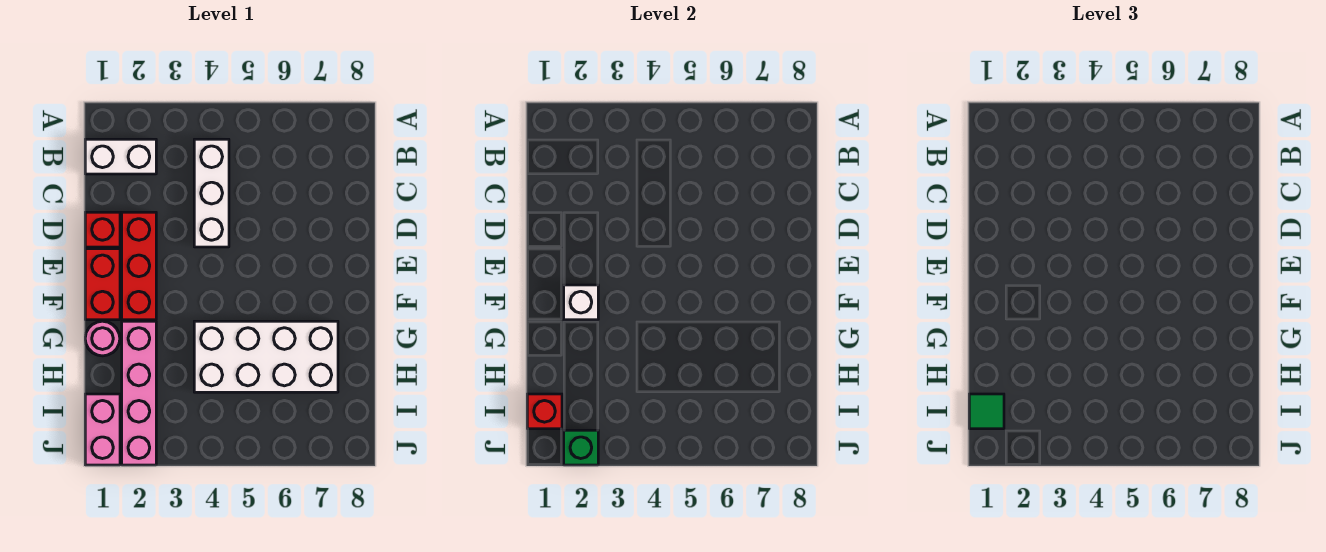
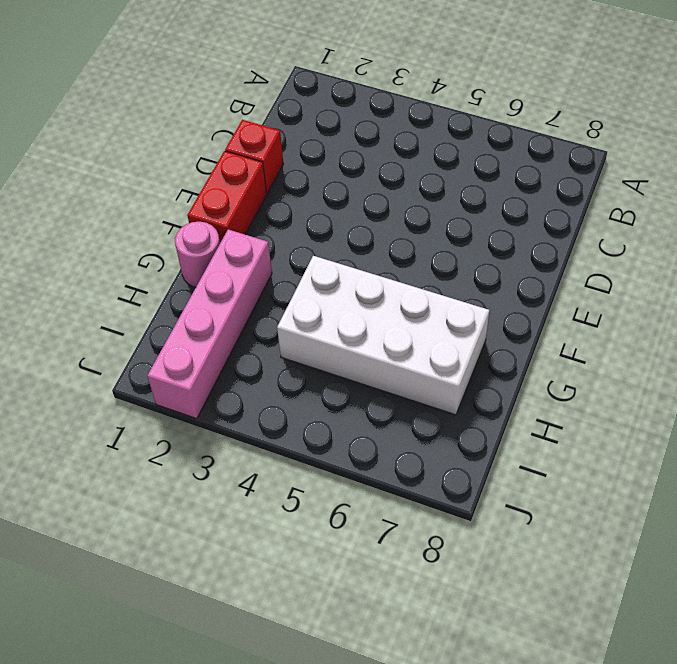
none -> white brick B1:B2 level 1
none -> white brick B4:D4 level 1
none -> red brick D2:F2 level 1

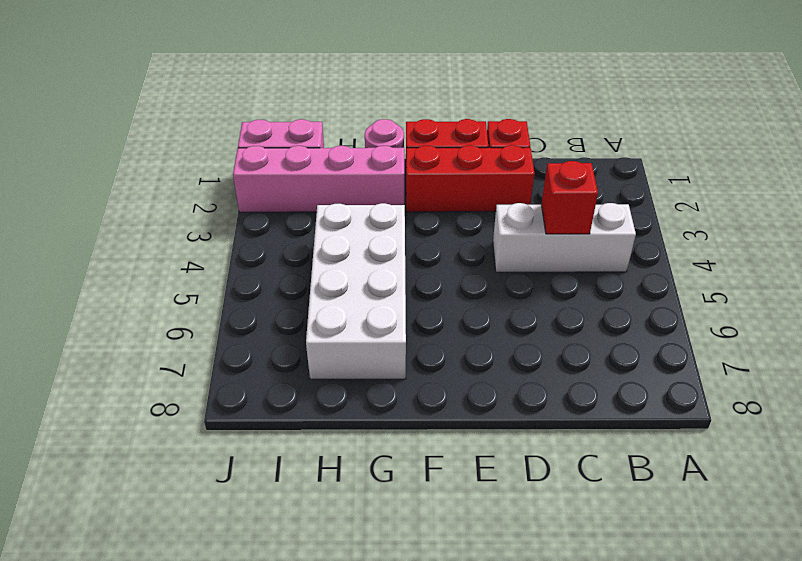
red brick C4 level 2 -> red brick I1 level 2
none -> white brick B1:B2 level 1
none -> white brick F2 level 2
none -> green brick J2 level 2

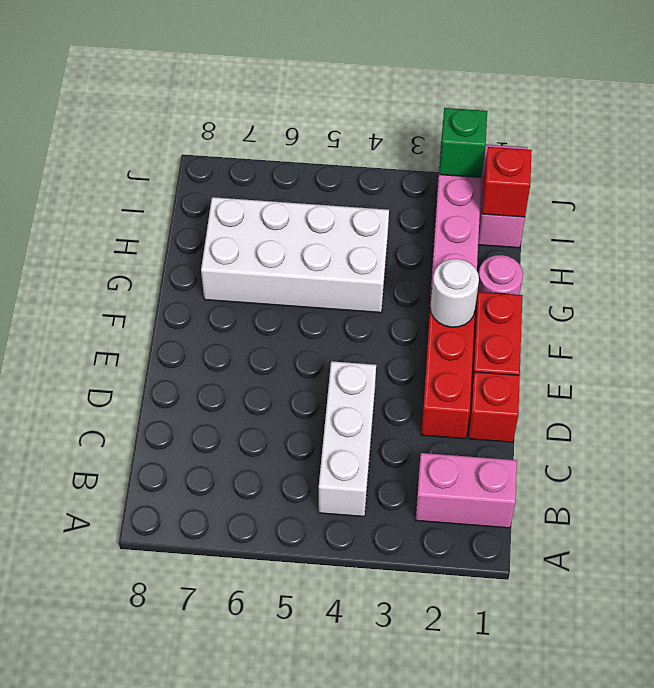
pink brick B1:B2 level 1 -> white brick B1:B2 level 1
white round brick F2 level 2 -> white brick F2 level 2
none -> green tile I1 level 3

